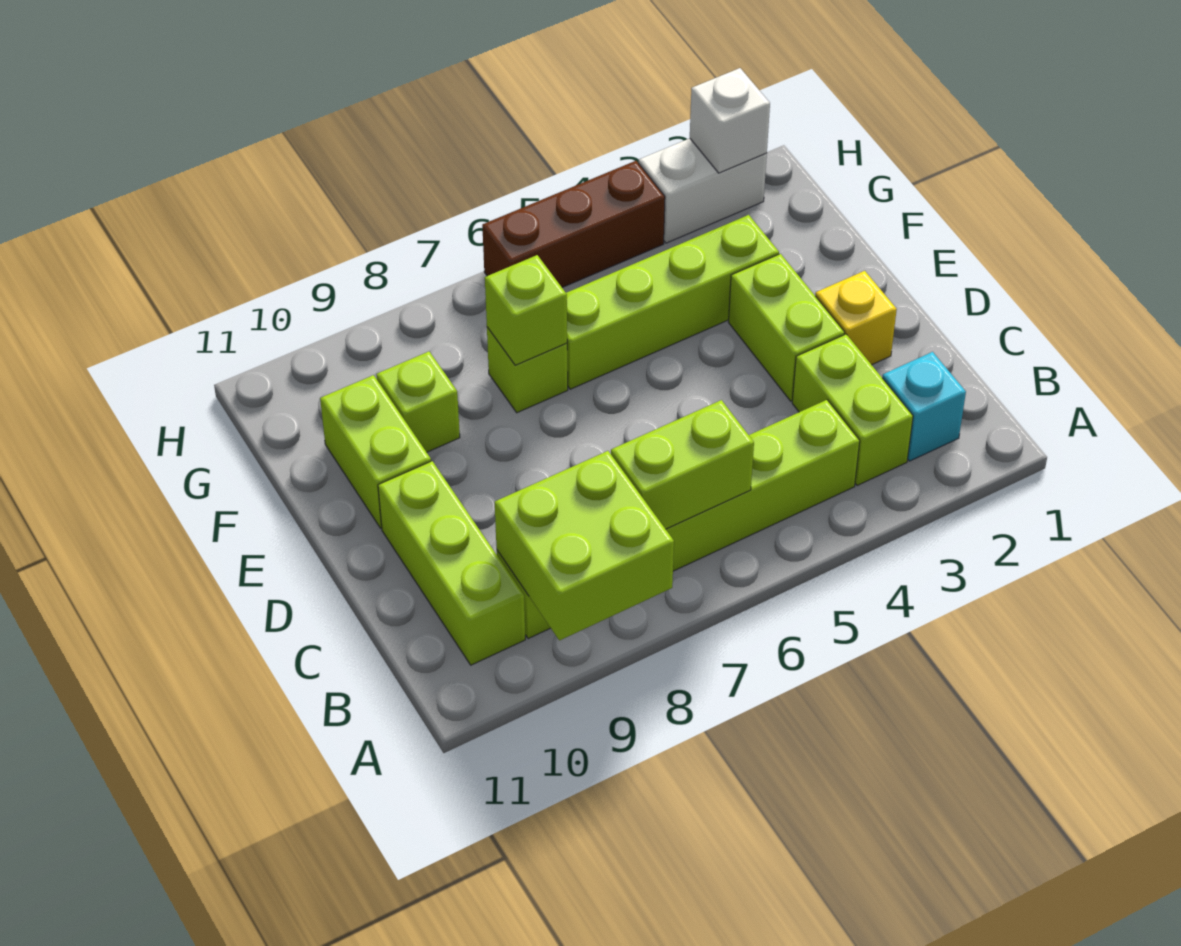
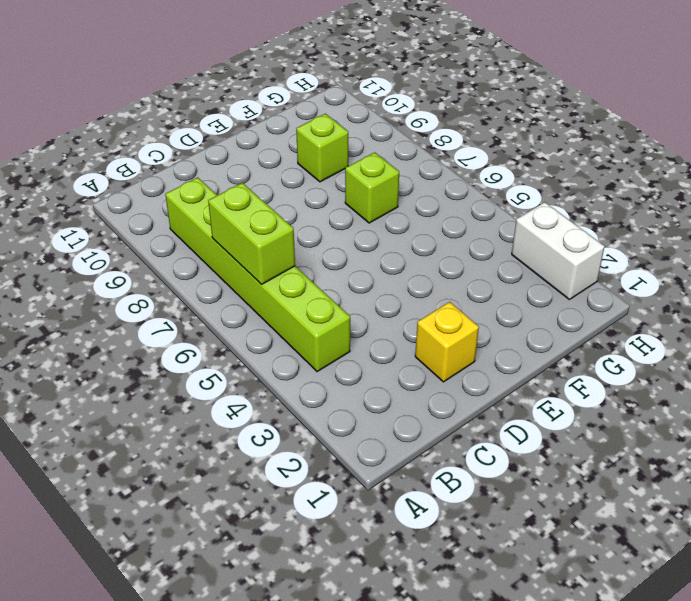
none -> cyan brick B2 level 1
none -> lime brick B3:C3 level 1
none -> lime brick B10:D10 level 1

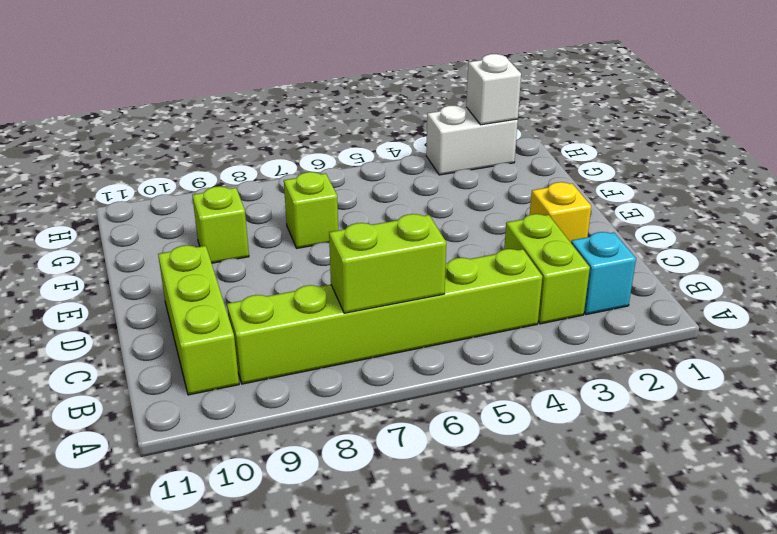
none -> lime brick D3:E3 level 1
none -> lime brick E10:F10 level 1
none -> lime brick F3:F6 level 1

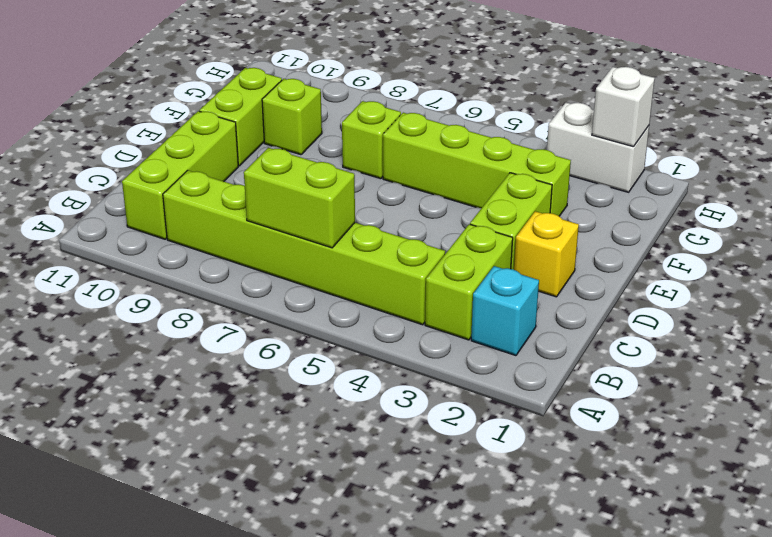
none -> brown brick H4:H6 level 1
none -> lime brick A8:B9 level 2
none -> lime brick F7 level 2

